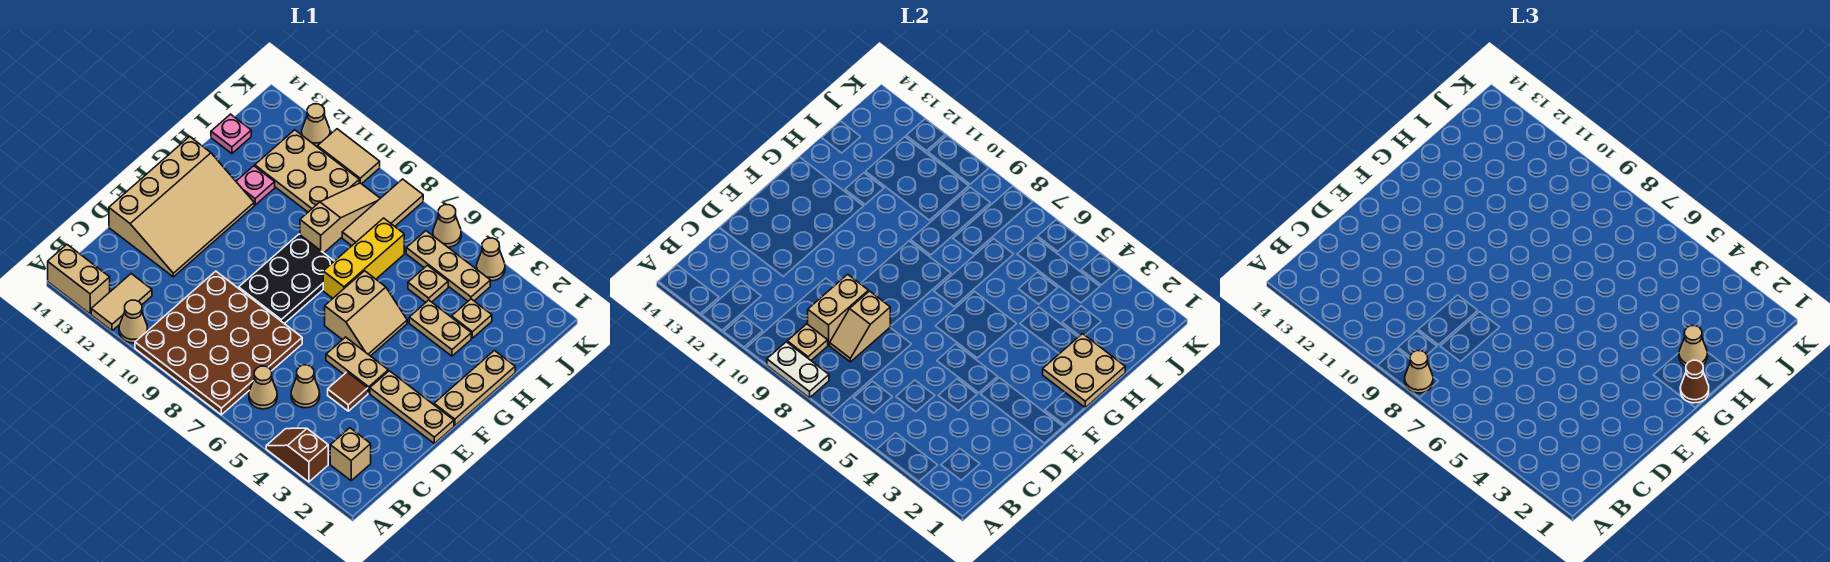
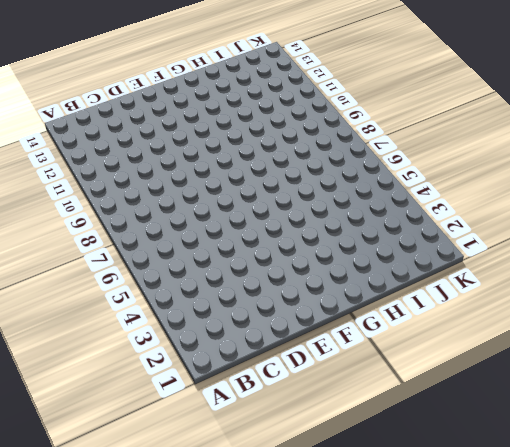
none -> brown slope A3:A4 level 1 top 3
none -> brown plate A7:D10 level 1
none -> tan cone A11 level 1
none -> tan tile A12:B12 level 1

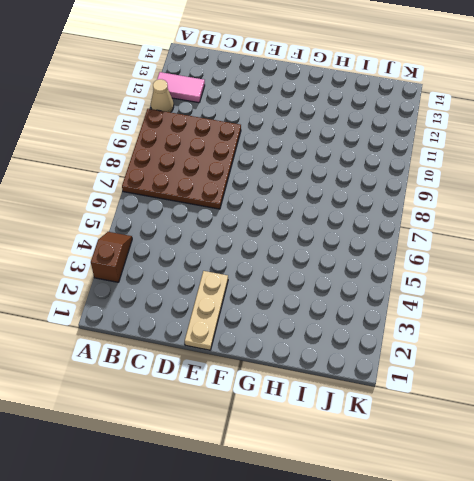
pink tile A12:B12 level 1 -> tan tile A12:B12 level 1
none -> tan brick A13:A14 level 1
none -> tan brick B2 level 1
none -> tan cone B6 level 1
none -> tan cone C5 level 1

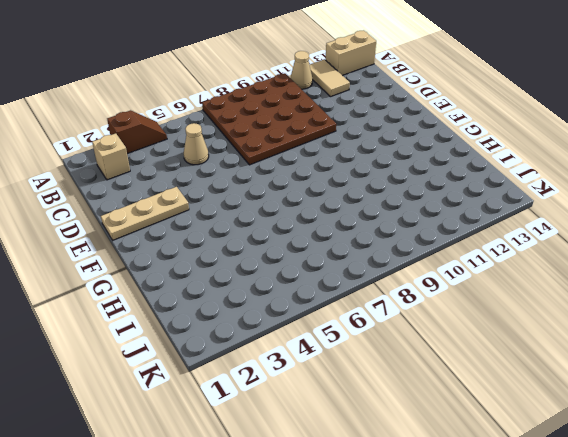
none -> tan cone B6 level 1
none -> brown tile D4 level 1
none -> tan slope D12:G14 level 1 top 14
none -> tan plate E4:E5 level 1

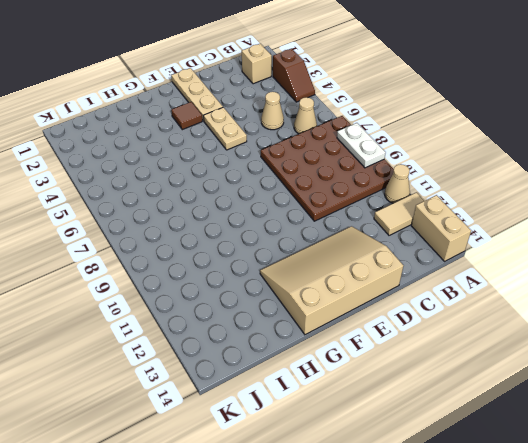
brown tile F3 level 1 -> brown tile D4 level 1
none -> black plate E8:G9 level 1
none -> tan plate F1:H1 level 1
none -> tan slope F5:G6 level 1 top 6
none -> yellow brick G7:I7 level 1

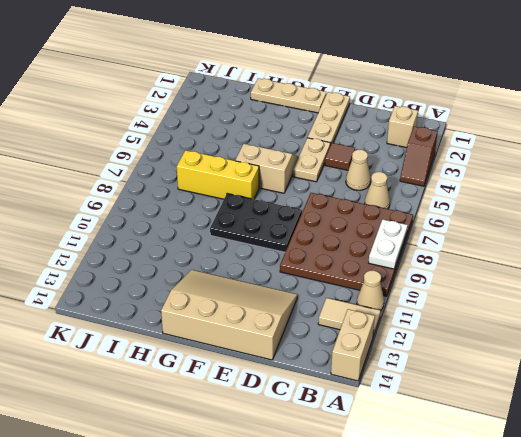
none -> tan plate H3:H4 level 1
none -> tan slope H9:J9 level 1 top H
none -> pink plate H12 level 1
none -> tan plate I3 level 1

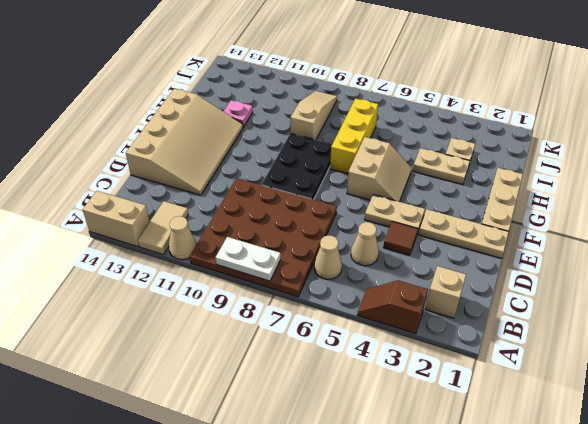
none -> tan plate I5 level 1
none -> tan tile I8:K8 level 1
none -> tan plate I10:J12 level 1
none -> pink plate I14 level 1

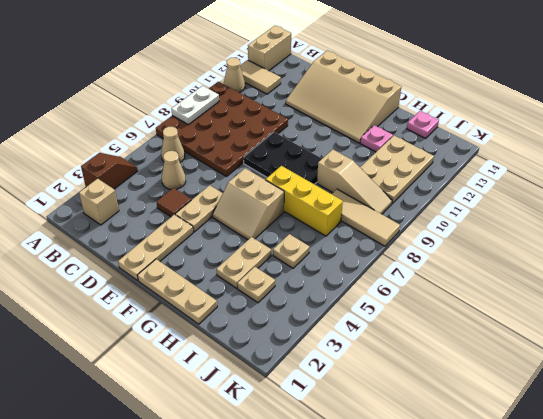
none -> tan plate J4:J6 level 1
none -> tan cone K4 level 1
none -> tan cone K6 level 1
none -> tan tile K10:K11 level 1

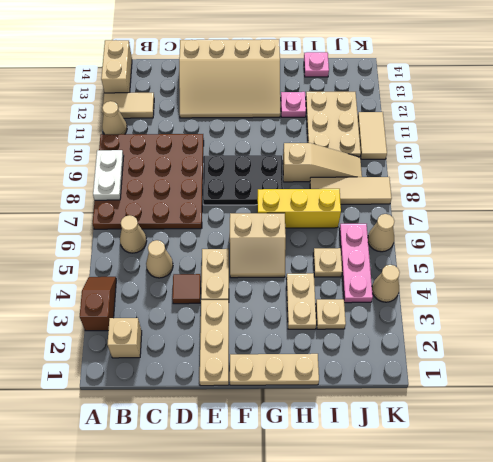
pink plate J4:J6 level 1 -> tan plate J4:J6 level 1
none -> tan cone K12 level 1
none -> tan plate B9 level 2
none -> tan slope C8:D8 level 2 top D
none -> tan brick C9:D9 level 2

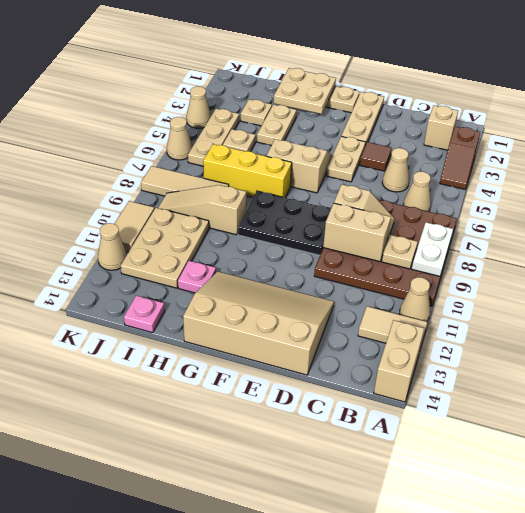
none -> tan cone A8 level 3
none -> brown cone G1 level 3
none -> tan cone H2 level 3

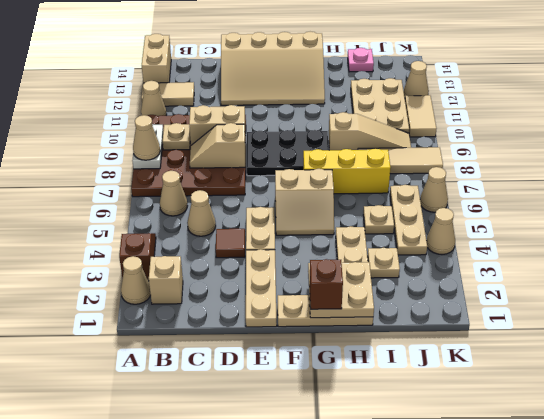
tan cone A2 level 1 -> tan cone H2 level 3
brown brick G1 level 3 -> brown cone G1 level 3
none -> pink plate H12 level 1

